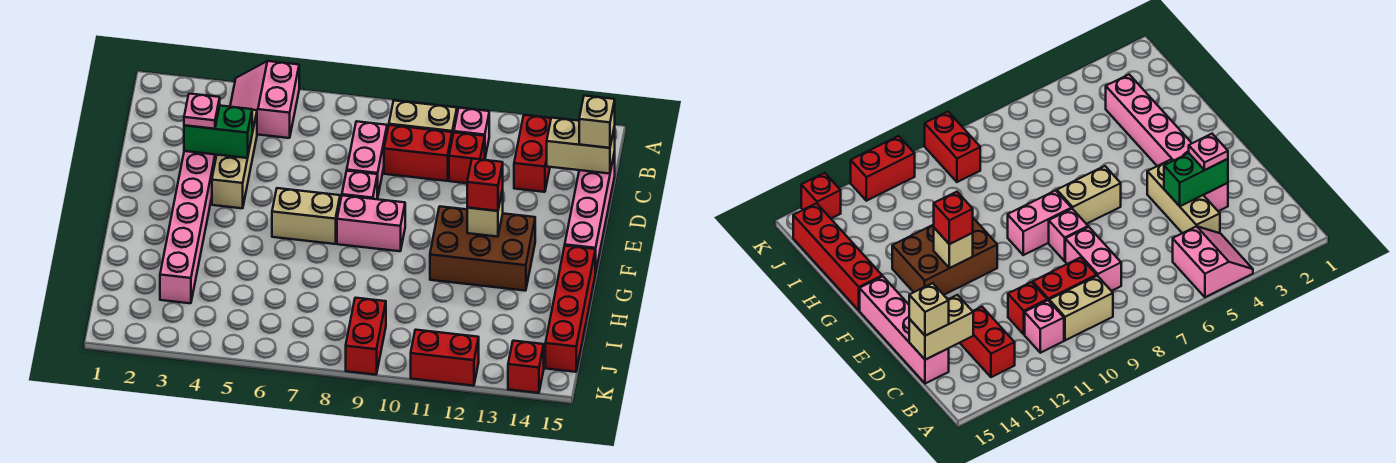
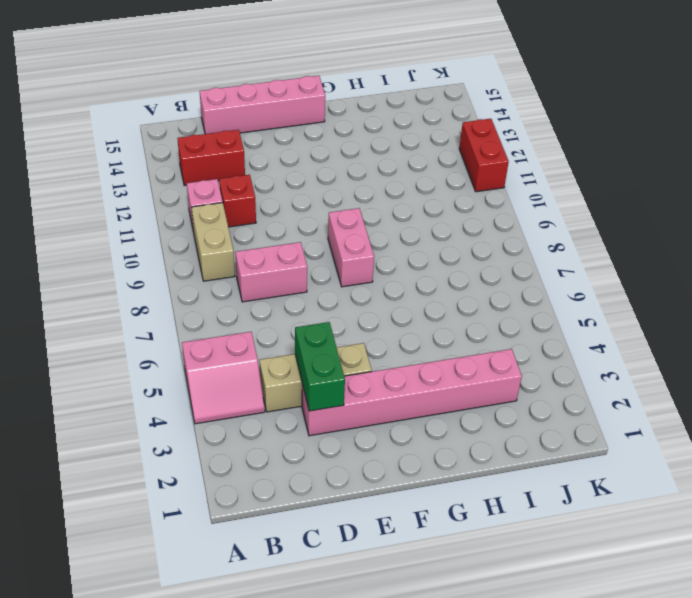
none -> red brick C9:C10 level 1
none -> pink brick E8 level 1
none -> tan brick F6:F7 level 1

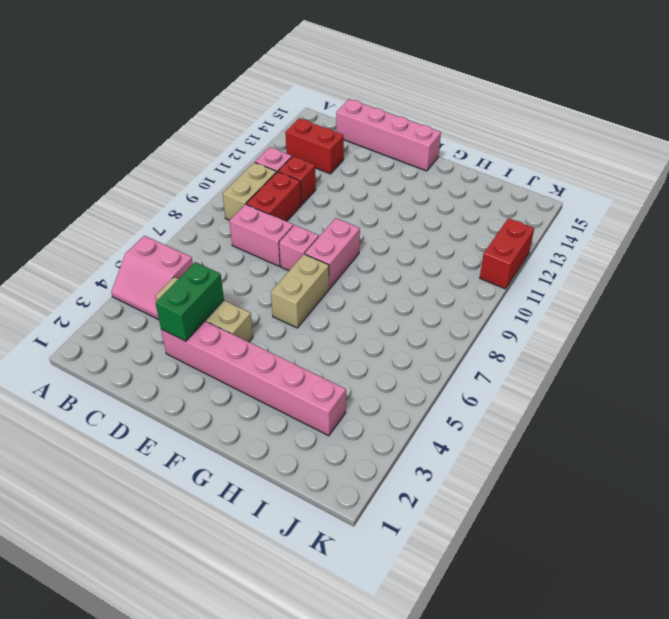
none -> brown brick F11:G13 level 1
none -> red brick G15:J15 level 1
none -> red brick J9:K9 level 1

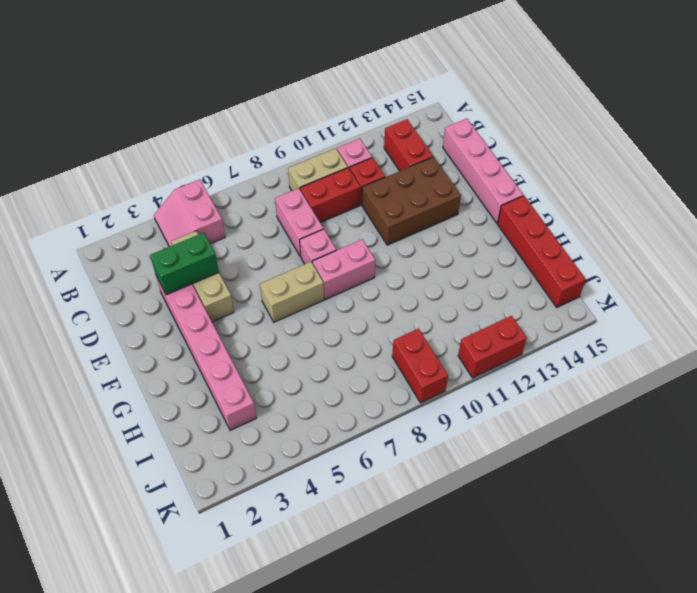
brown brick D11:E13 level 1 -> brown brick F11:G13 level 1
none -> red brick K14 level 1
none -> tan brick C14:C15 level 2
none -> tan brick F12 level 2

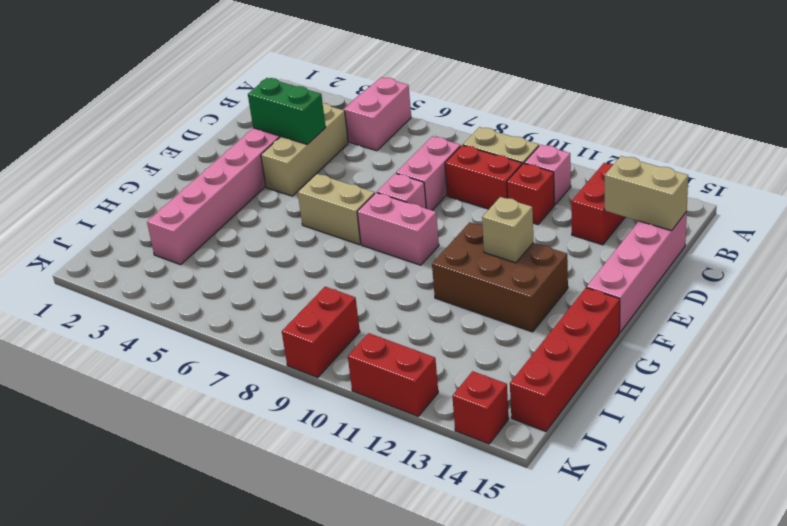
none -> tan brick C15 level 3
none -> pink plate D3 level 3
none -> red brick F12 level 3

